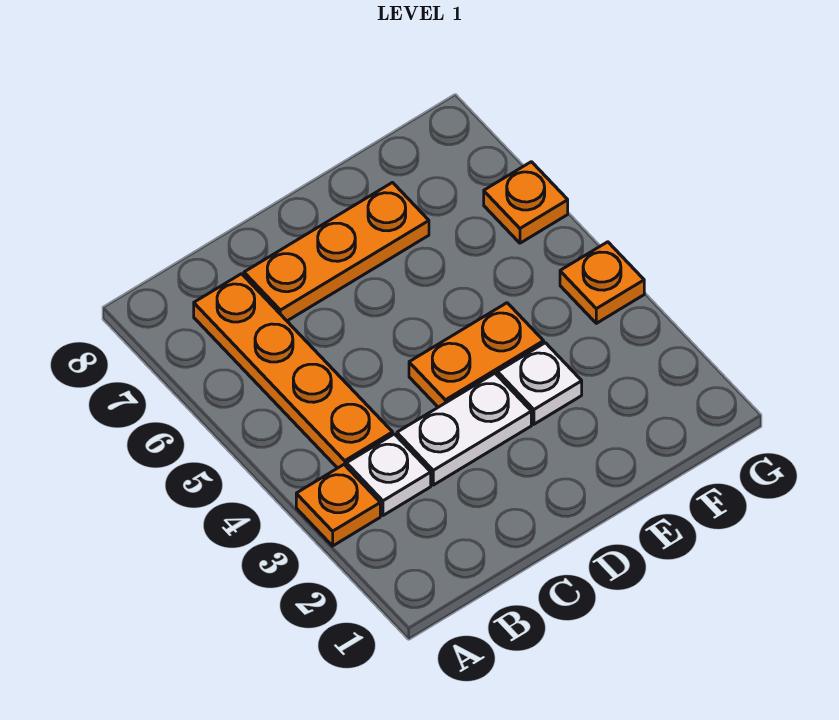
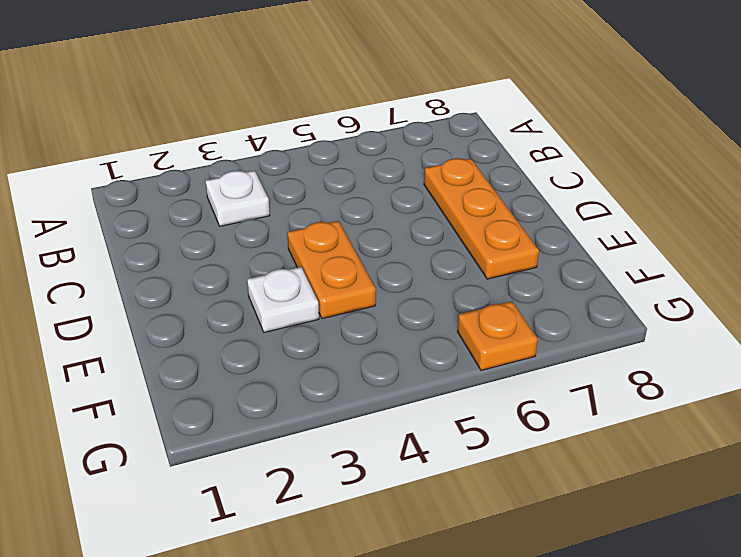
none -> orange plate A3 level 1
none -> orange plate B4:B7 level 1

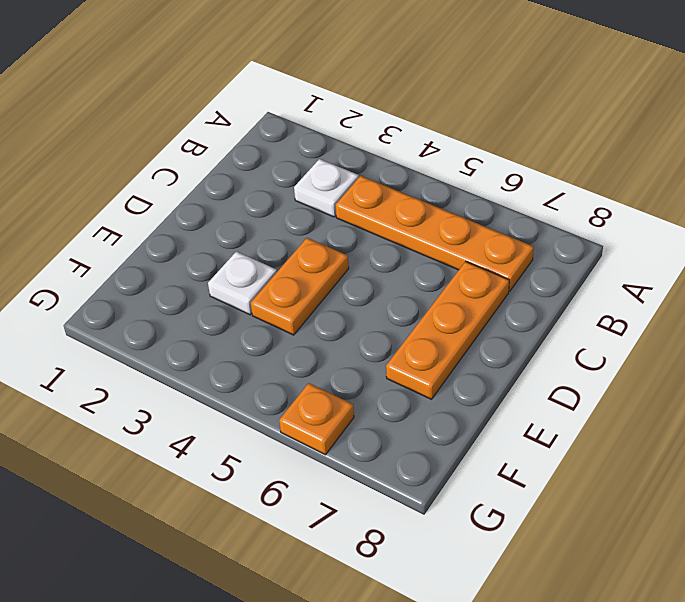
none -> orange plate A3 level 1
none -> white plate C3:D3 level 1

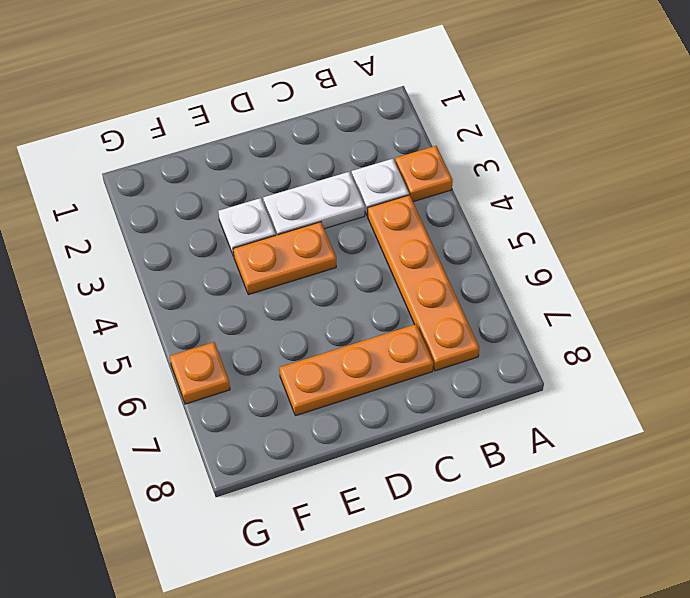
none -> orange plate G4 level 1

